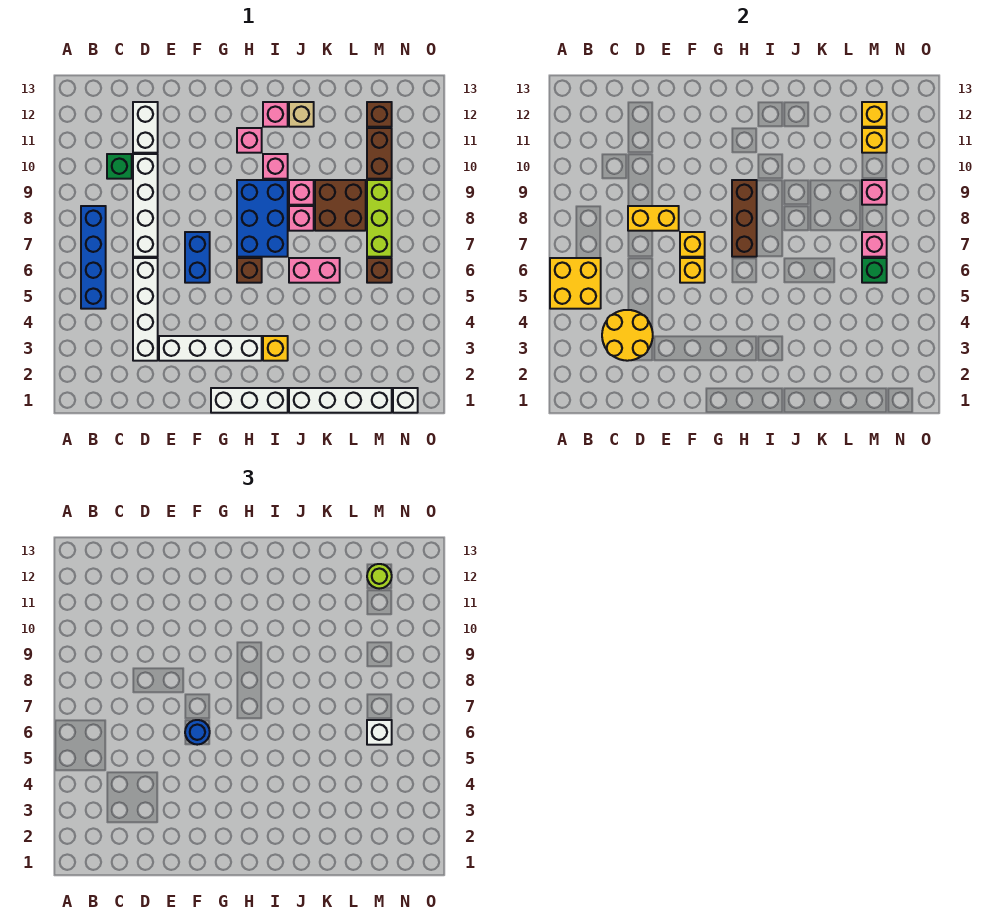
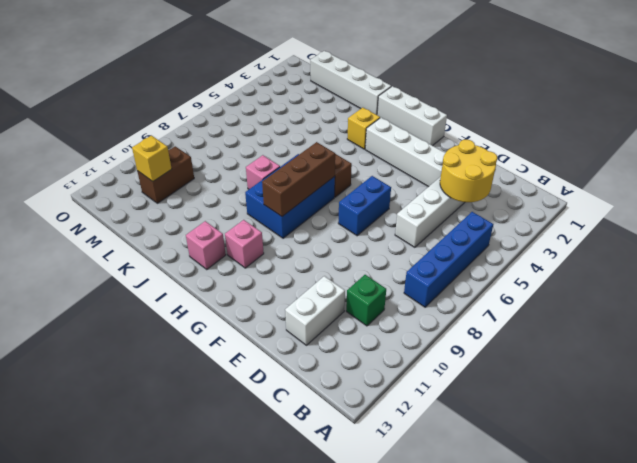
none -> white brick D7:D10 level 1
none -> pink brick I10 level 1
none -> pink brick J6:K6 level 1
none -> pink brick J9 level 1

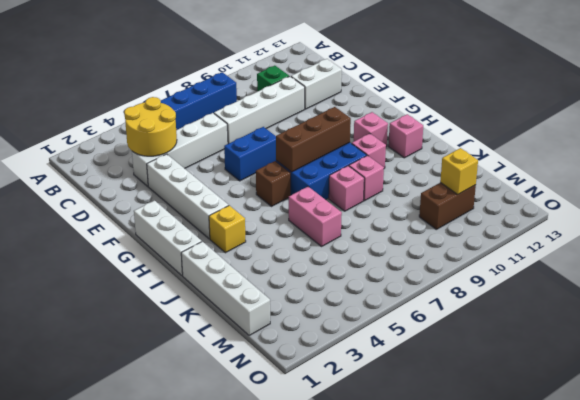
none -> tan brick J12 level 1
none -> brown brick K8:L9 level 1
none -> brown brick M6 level 1
none -> lime brick M7:M9 level 1

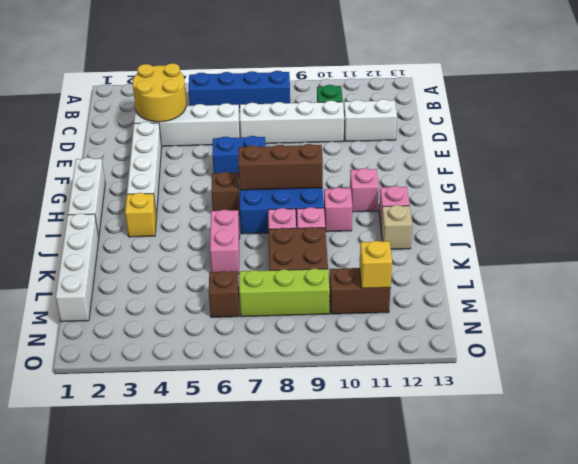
none -> brown brick M12 level 1
none -> white brick N1 level 1
none -> yellow brick A5:B6 level 2
none -> yellow brick D8:E8 level 2

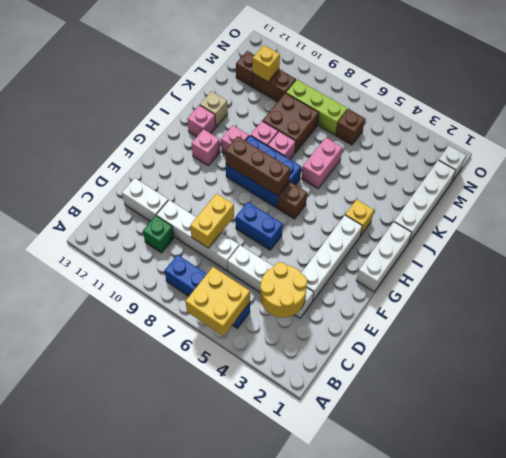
none -> yellow brick F6 level 2
none -> yellow brick F7 level 2
none -> green brick M6 level 2
none -> pink brick M7 level 2

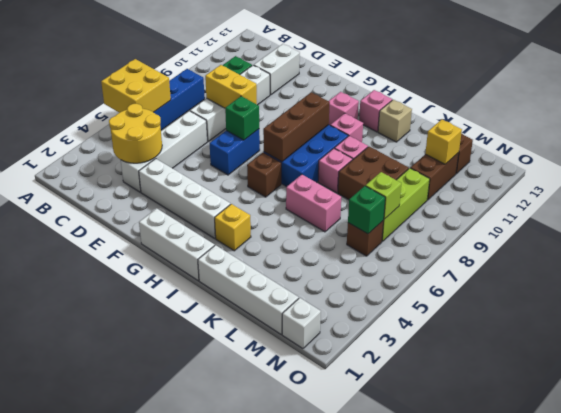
green brick F7 level 2 -> yellow brick F7 level 2
lime brick M7 level 2 -> pink brick M7 level 2
none -> yellow brick F6 level 2
none -> pink brick M9 level 2
none -> yellow brick M12 level 2
none -> blue round brick F6 level 3

